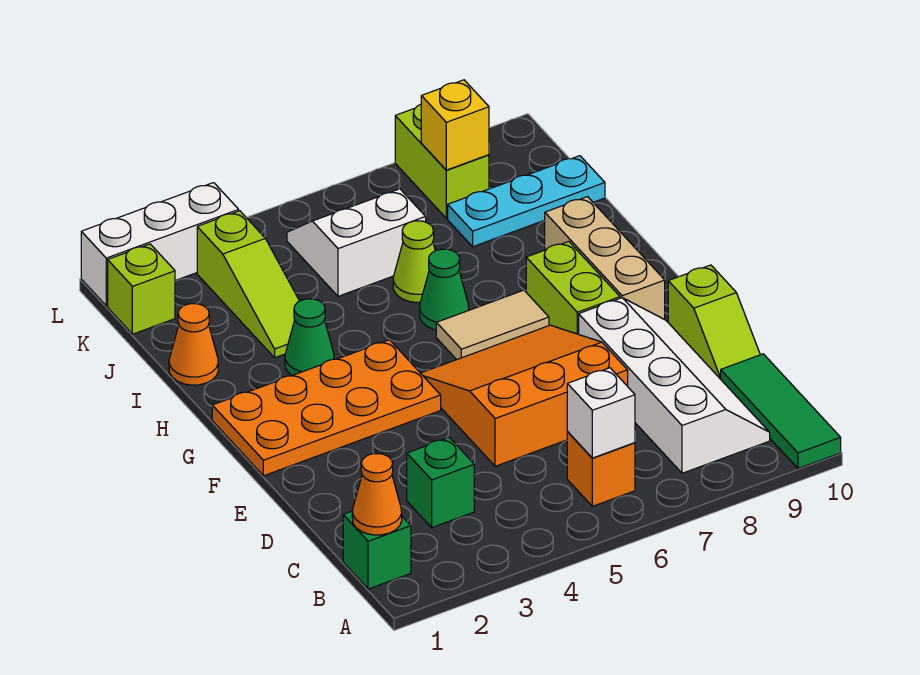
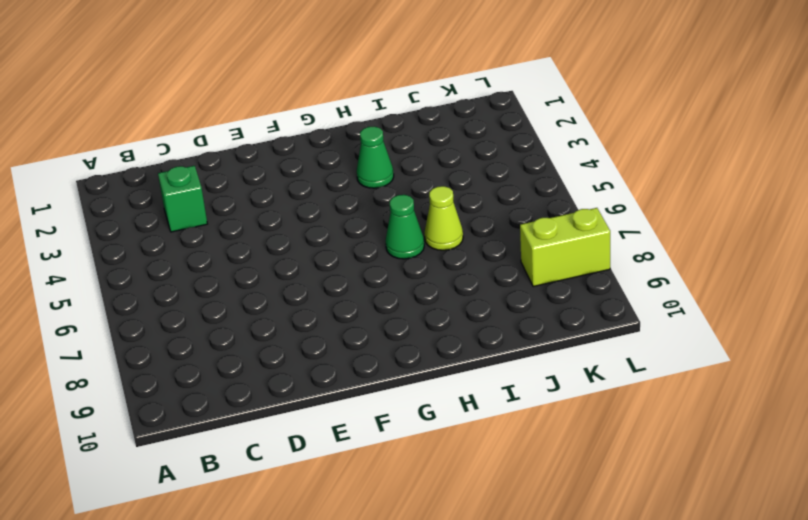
none -> green tile A10:C10 level 1
none -> green brick B1 level 1
none -> orange brick B6 level 1

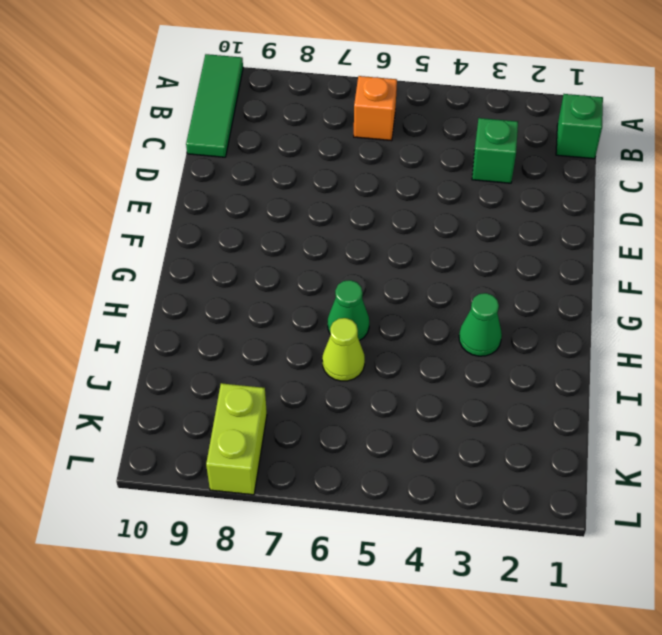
none -> white slope B8:E9 level 1 top 8
none -> orange slope D5:F7 level 1 top D
none -> lime slope D10:E10 level 1 top E

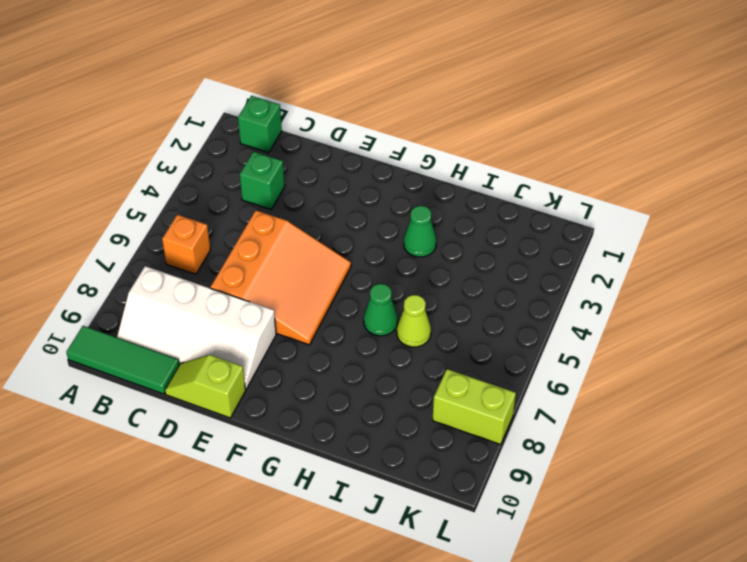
none -> orange plate F1:G4 level 1
none -> lime brick F8:G8 level 1
none -> tan brick F9:H9 level 1

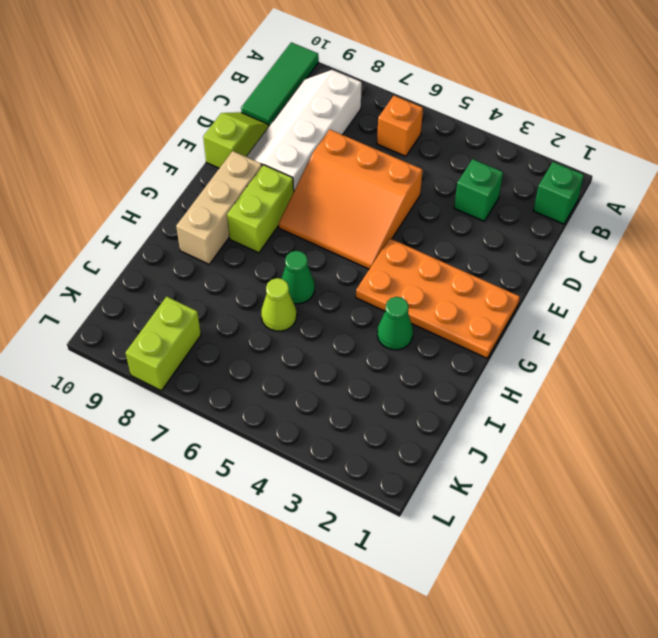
none -> tan tile G6:G7 level 1
none -> orange cone I1 level 1
none -> lime slope I3:K3 level 1 top K

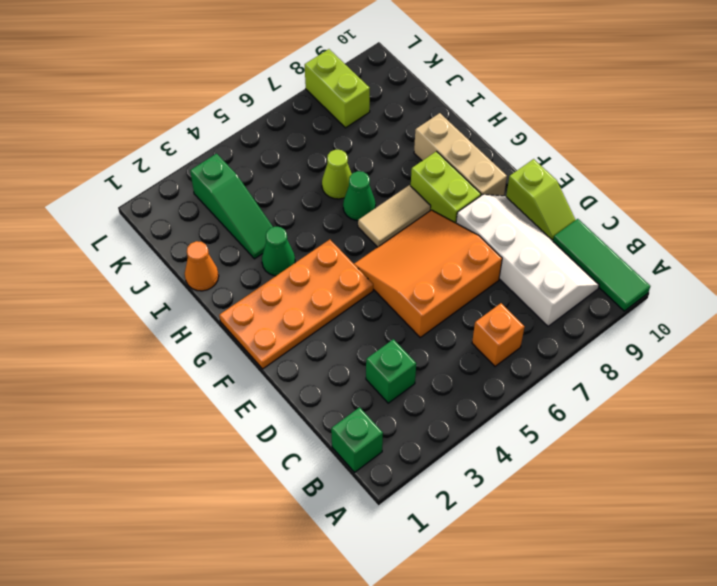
green slope I3:K3 level 1 top K -> lime slope I3:K3 level 1 top K
none -> white slope J5:K6 level 1 top J
none -> cyan plate J8:J10 level 1
none -> lime brick K1 level 1

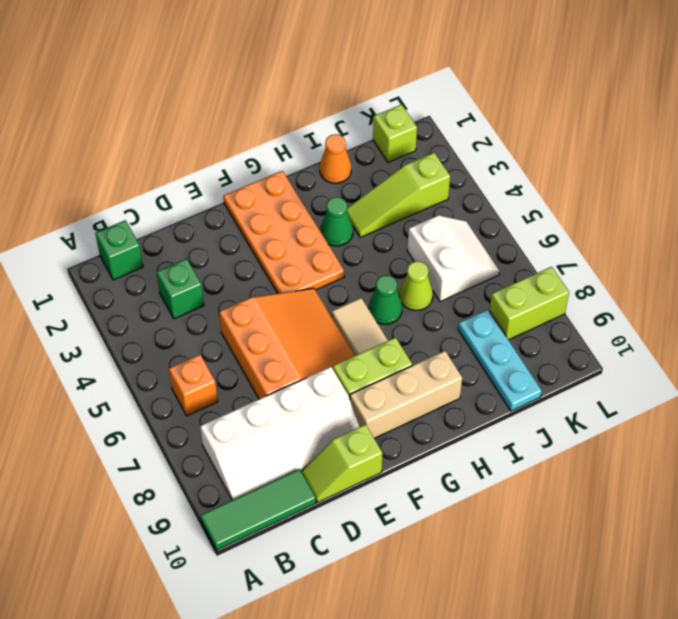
none -> white brick L1:L3 level 1
none -> orange cone B1 level 2
none -> white brick B6 level 2

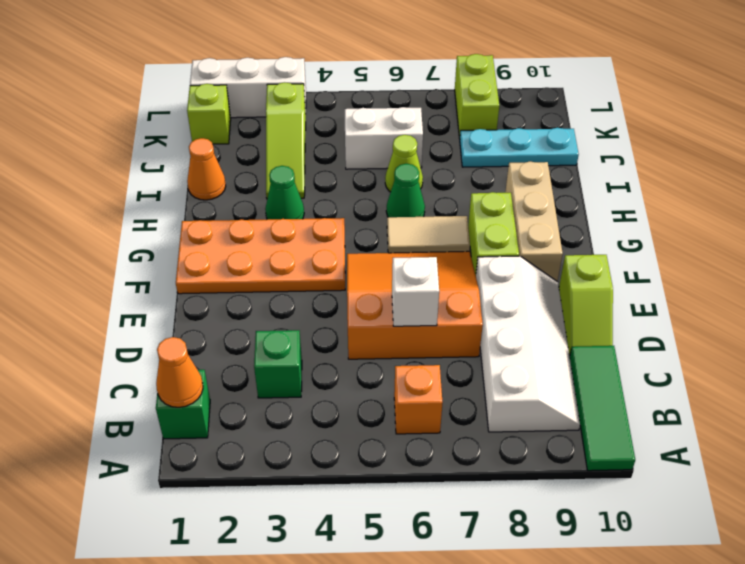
white brick D6 level 2 -> white brick B6 level 2
none -> yellow brick K8 level 2

